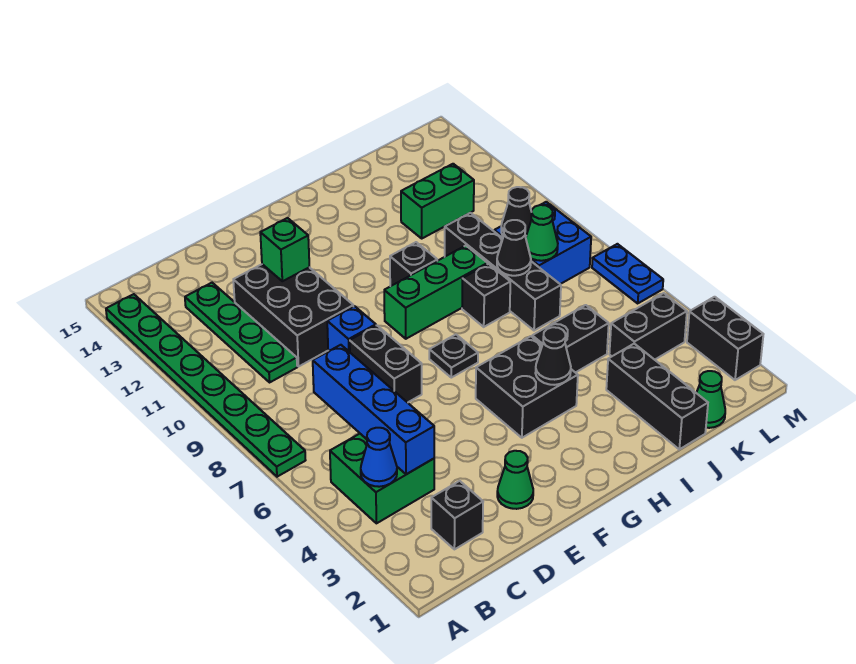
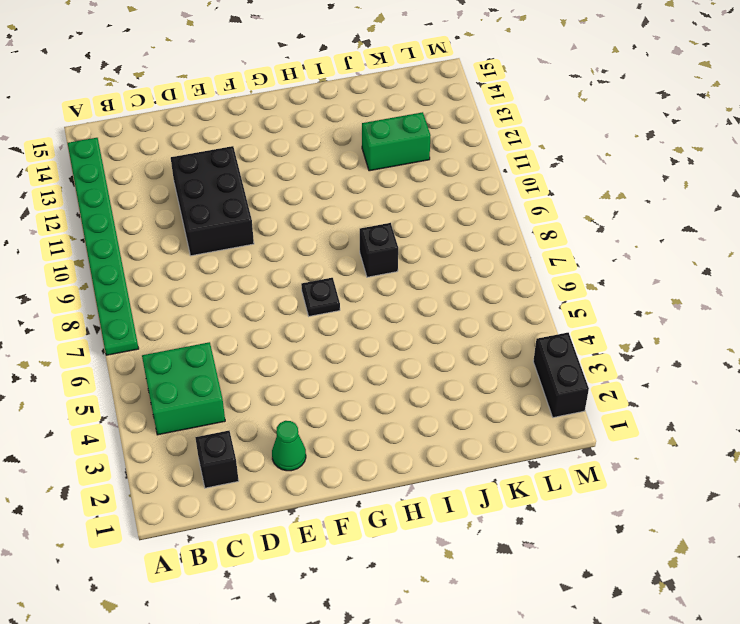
none -> green plate C10:C13 level 1
none -> black brick E7:E8 level 1
none -> blue brick E9 level 1

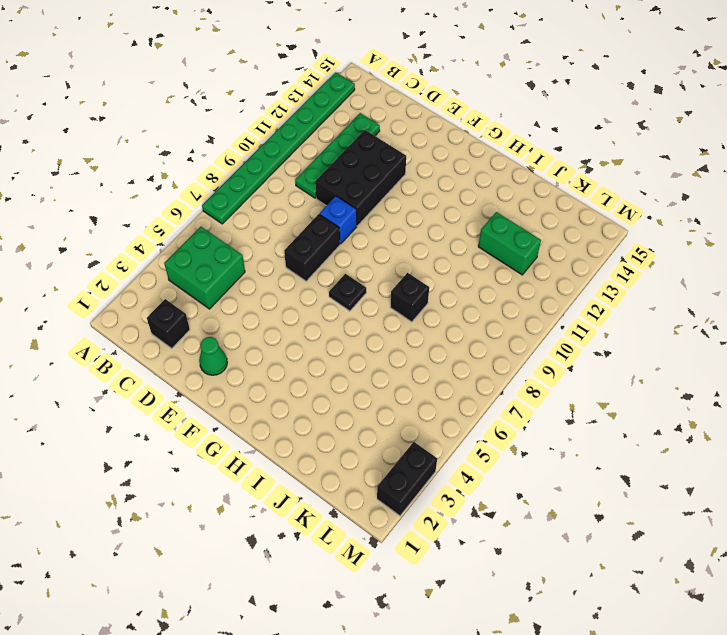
none -> black brick G4:H5 level 1
none -> green brick G9:I9 level 1
none -> black brick H10 level 1

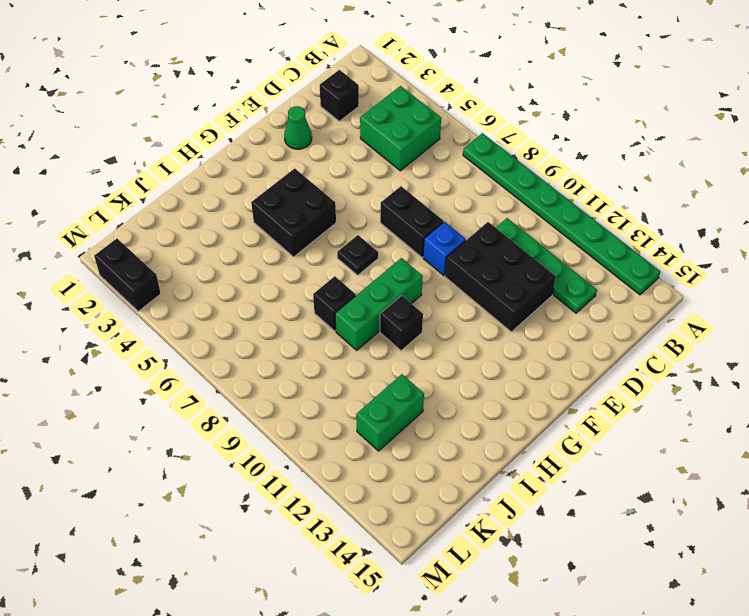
none -> black brick I5:J5 level 1
none -> black brick J1:J3 level 1
none -> black brick J7:J10 level 1

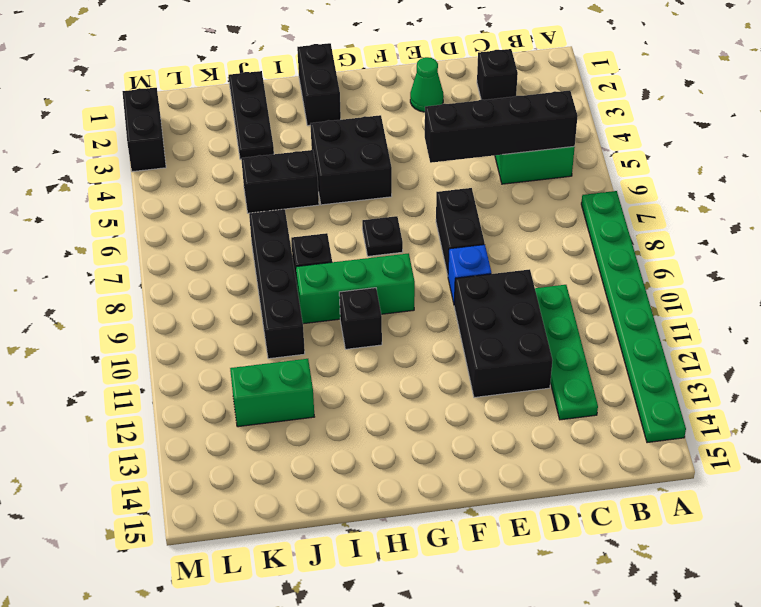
black brick B5:E5 level 2 -> blue brick C4:C7 level 2
black brick H1:H2 level 1 -> black brick K4:L4 level 1
black plate J1:J3 level 1 -> black brick J1:J3 level 1
none -> green cone K1 level 1
none -> blue brick K8:L9 level 1
none -> blue plate M6:M7 level 1

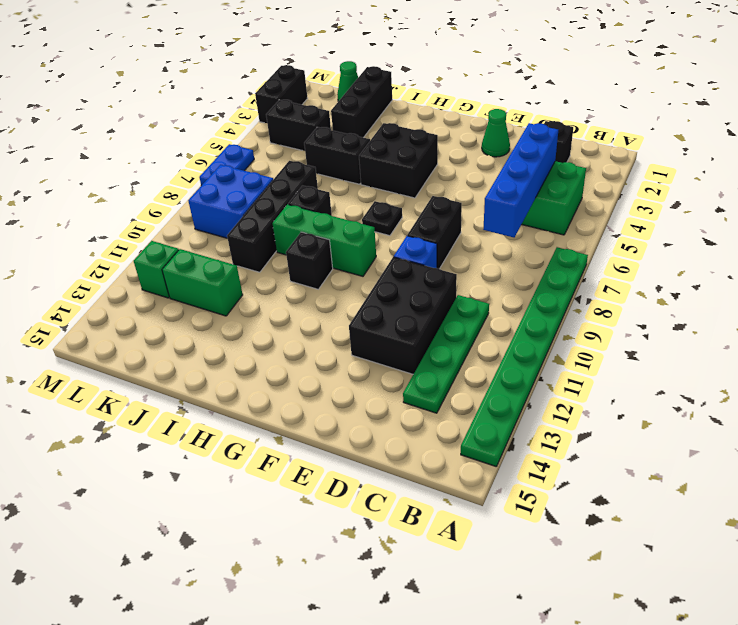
green brick L12 level 1 -> green brick E12 level 2
none -> blue cone B4 level 2
none -> black cone H4 level 2
none -> black cone J8 level 2

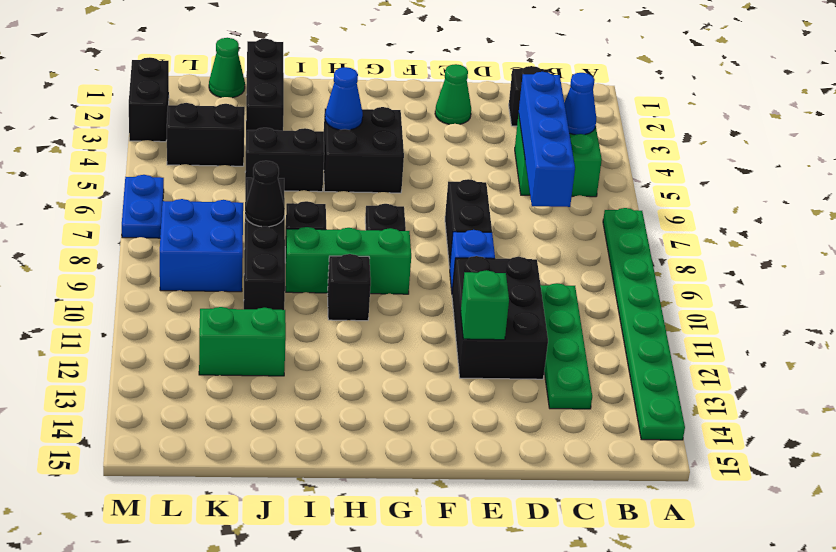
blue cone H4 level 2 -> black cone H4 level 2
none -> green cone K8 level 2
none -> black cone K9 level 2

